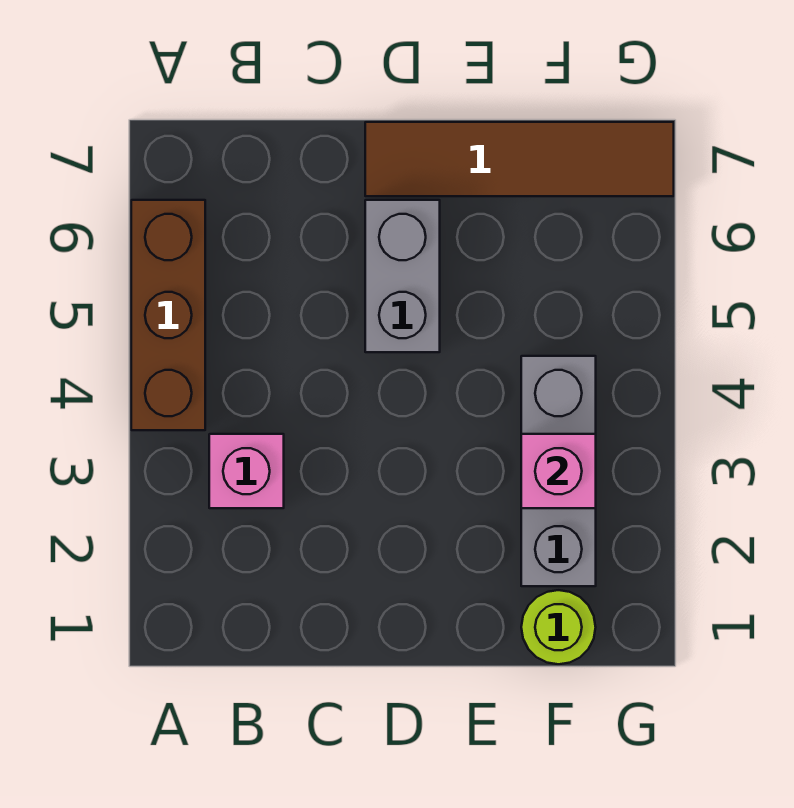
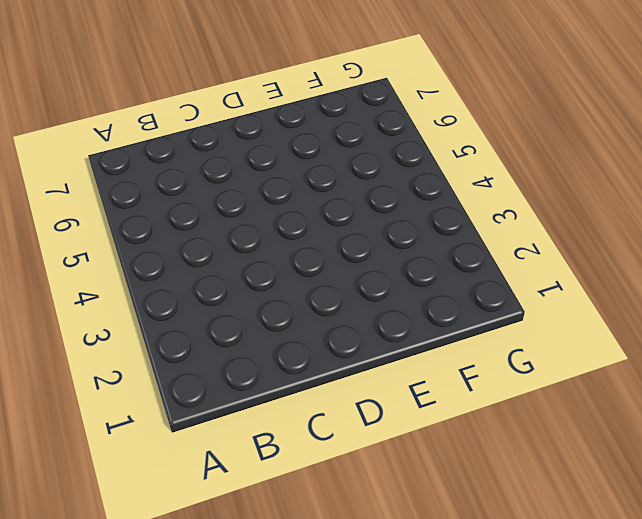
none -> brown brick A4:A6 level 1
none -> pink brick B3 level 1

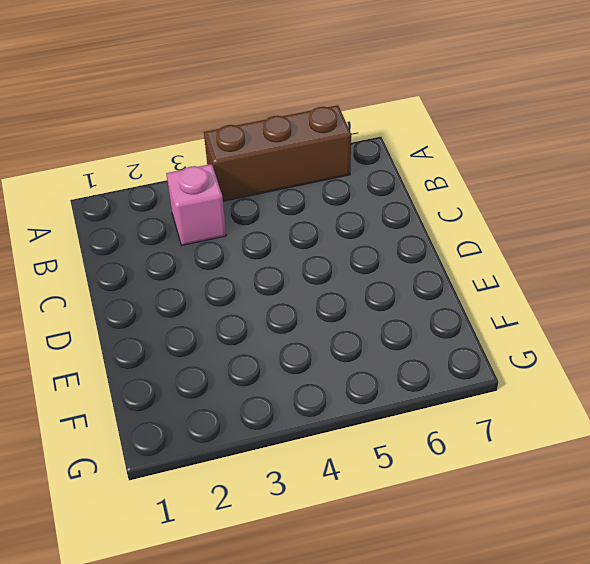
none -> grey brick D5:D6 level 1
none -> brown tile D7:G7 level 1

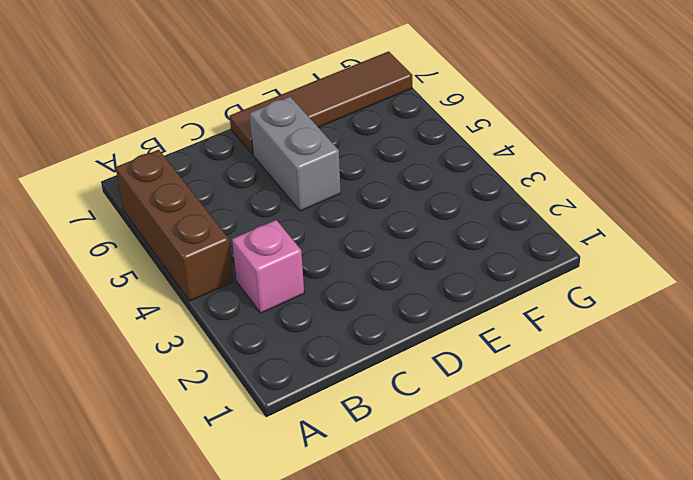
none -> lime round brick F1 level 1
none -> grey brick F2:F4 level 1

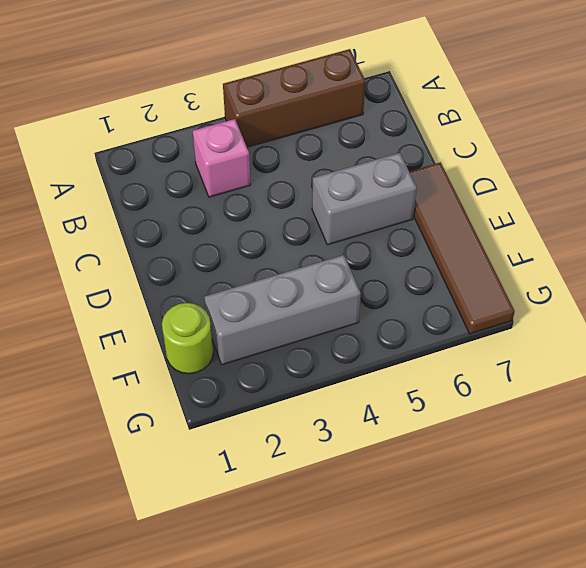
none -> pink brick F3 level 2

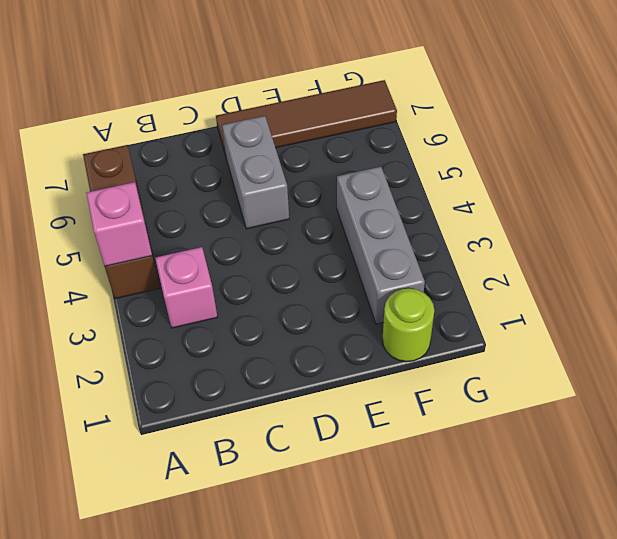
pink brick A4 level 2 -> pink brick F3 level 2

